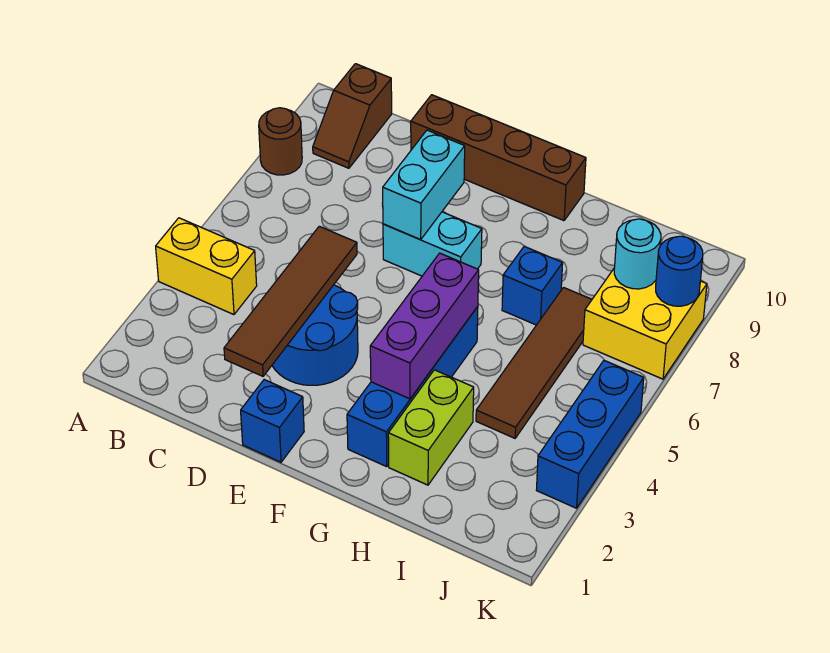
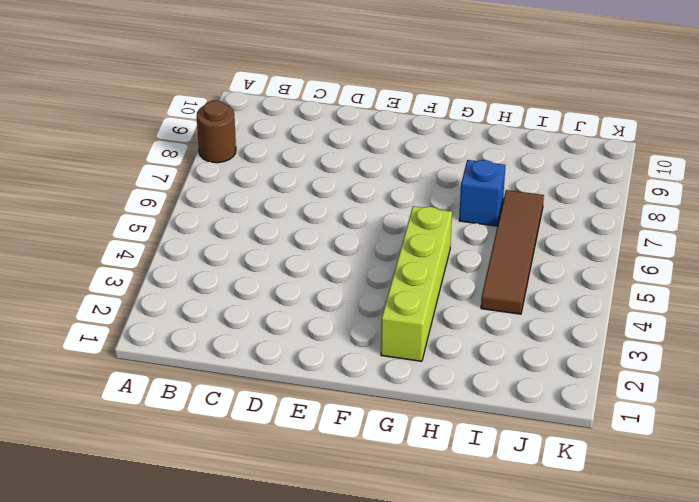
lime brick G2:G5 level 1 -> blue brick G2:G5 level 1
none -> yellow brick A4:B4 level 1
none -> brown slope B9:B10 level 1 top 10
none -> blue round brick D3:E4 level 1

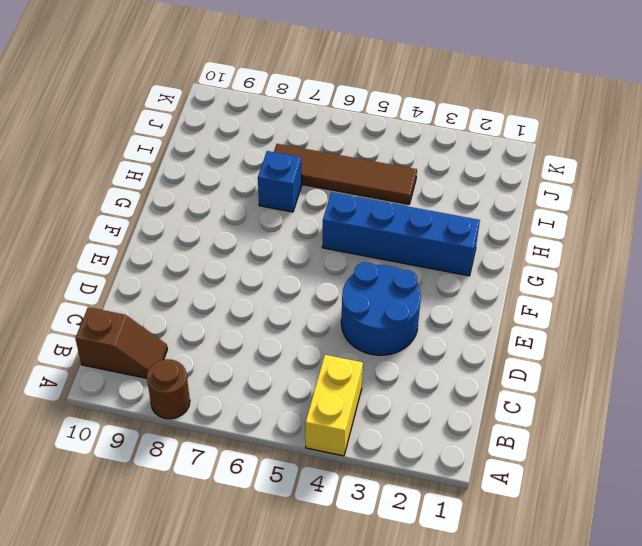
none -> brown brick D10:G10 level 1
none -> blue brick E1 level 1
none -> cyan brick E7:F7 level 1

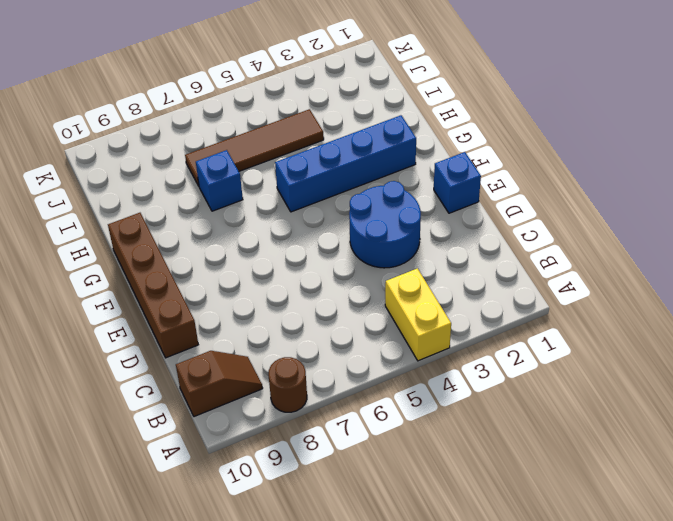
none -> cyan brick E7:F7 level 1
none -> lime brick H2:H3 level 1
none -> yellow brick J7:K8 level 1

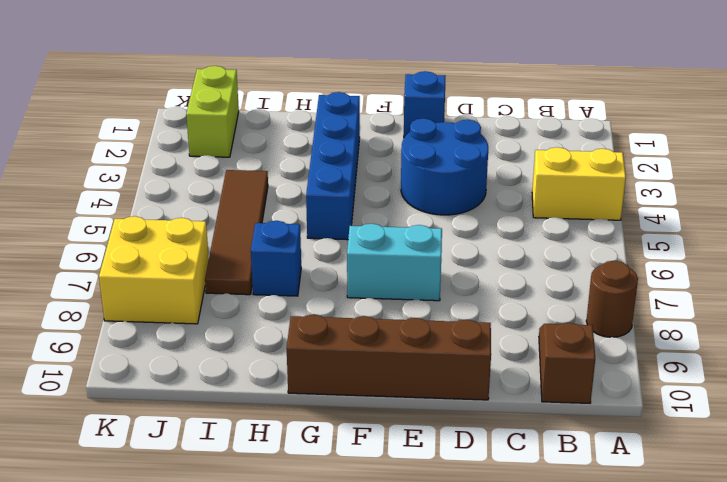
lime brick J1:J2 level 1 -> lime brick H2:H3 level 1
none -> blue brick K3:K5 level 1
none -> brown tile D2:D5 level 2
none -> cyan brick E7:E8 level 2

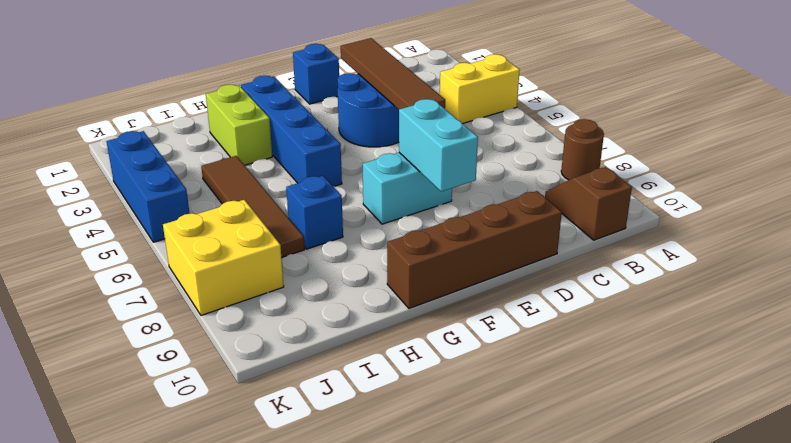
none -> purple brick G3:G5 level 2
none -> cyan round brick J8 level 2
none -> blue round brick K8 level 2

